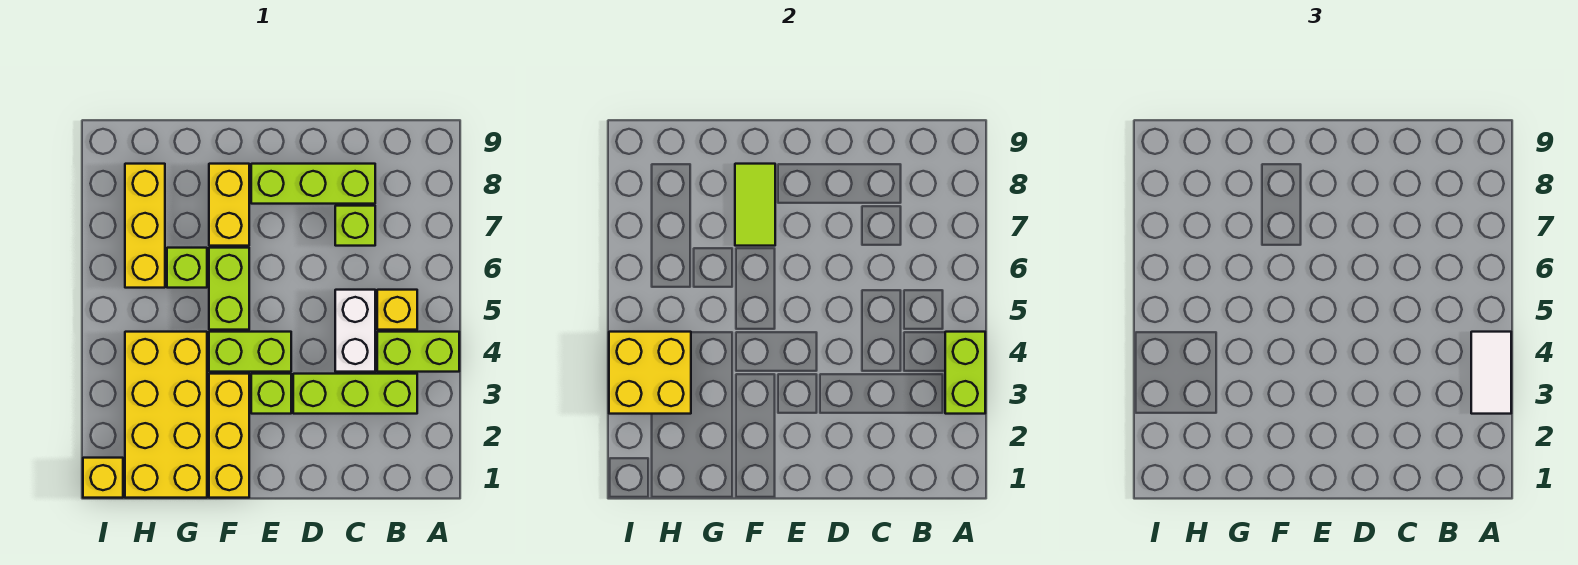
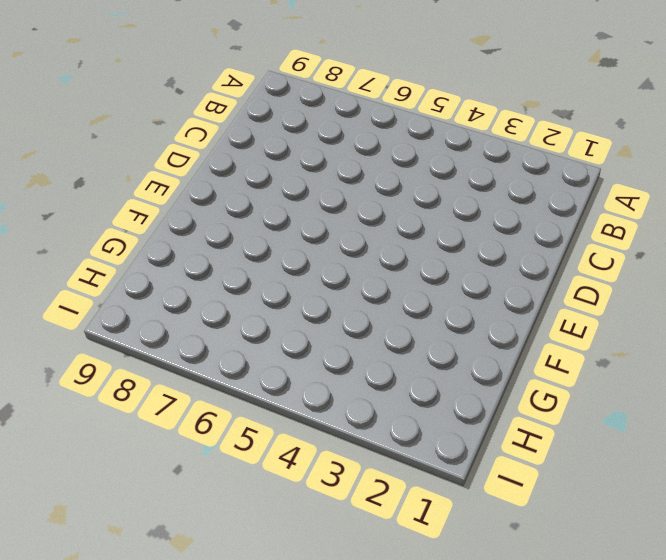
none -> lime brick A4:B4 level 1
none -> lime brick B3:D3 level 1
none -> yellow brick B5 level 1

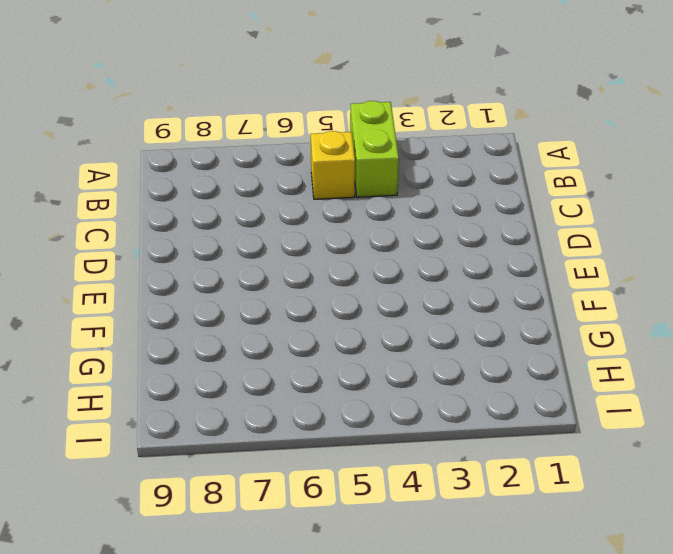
none -> lime brick B3:D3 level 1
none -> white brick C4:C5 level 1
none -> lime brick C7 level 1

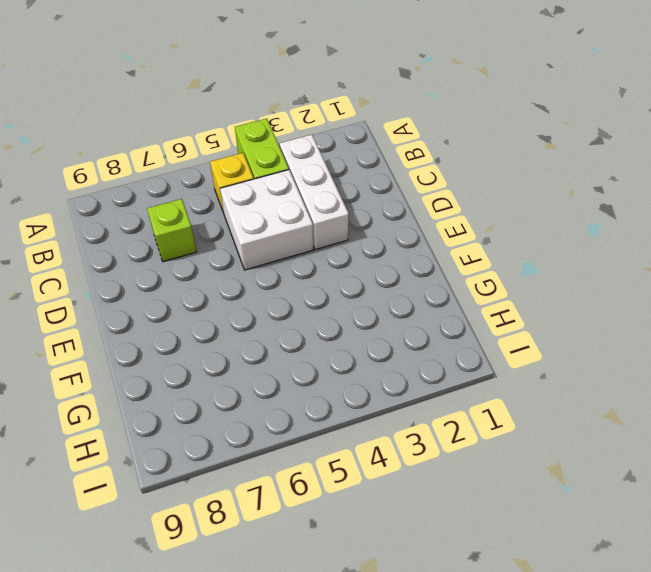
white brick B3:D3 level 1 -> lime brick B3:D3 level 1
white brick C4:D5 level 1 -> white brick C4:C5 level 1
none -> lime brick C8:E8 level 1
none -> lime brick E3 level 1
none -> lime brick E4:F4 level 1

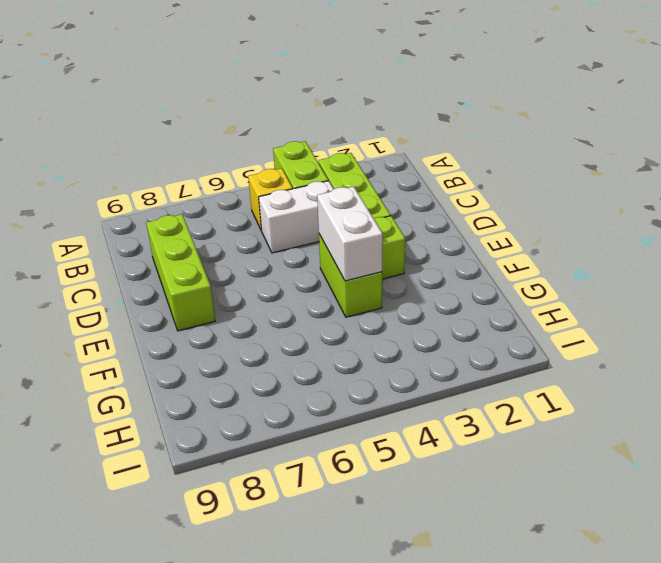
white brick E4:F4 level 2 -> none
none -> lime brick C7 level 1
none -> yellow brick F1:F3 level 1
none -> lime brick F5:F6 level 1

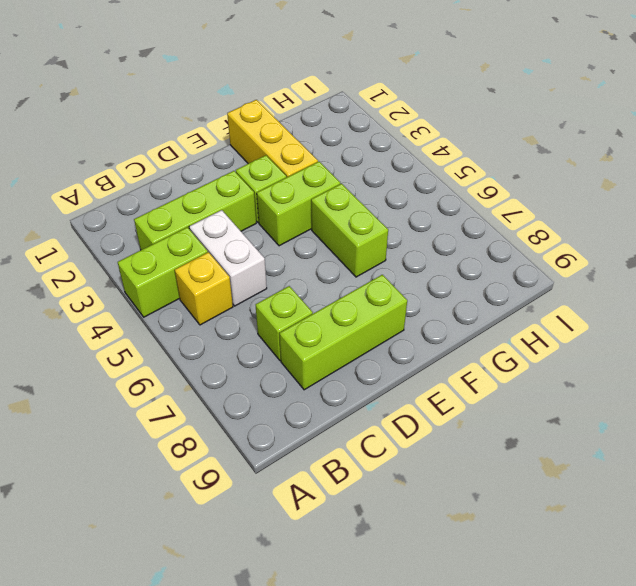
none -> yellow brick F7:F8 level 1
none -> yellow brick G1:H4 level 1
none -> lime brick G6 level 1

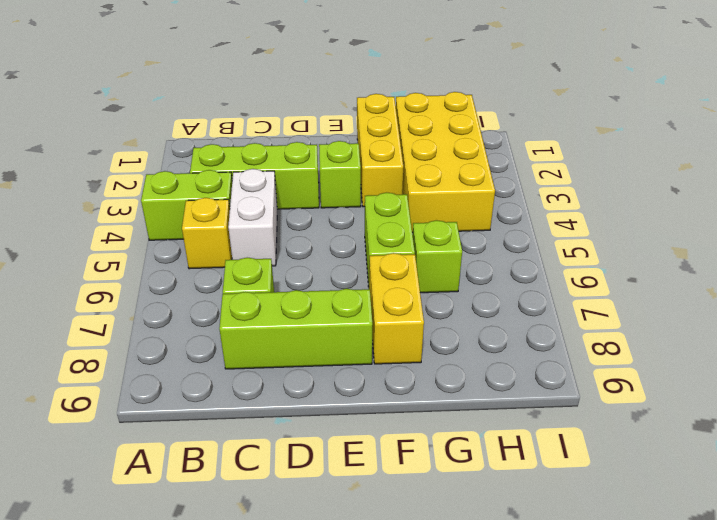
none -> lime brick E4:F4 level 1
none -> yellow brick H6:H8 level 1
none -> yellow brick I1 level 1

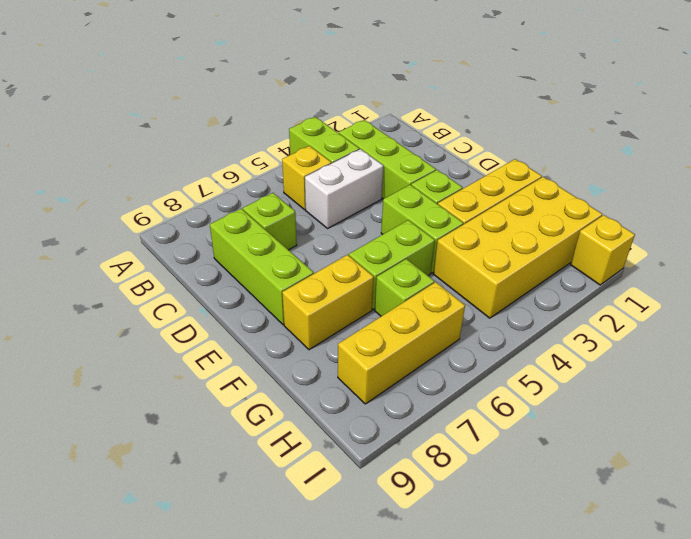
none -> lime brick A3:A4 level 2
none -> lime tile F7:F8 level 2
none -> yellow brick H3:I4 level 2

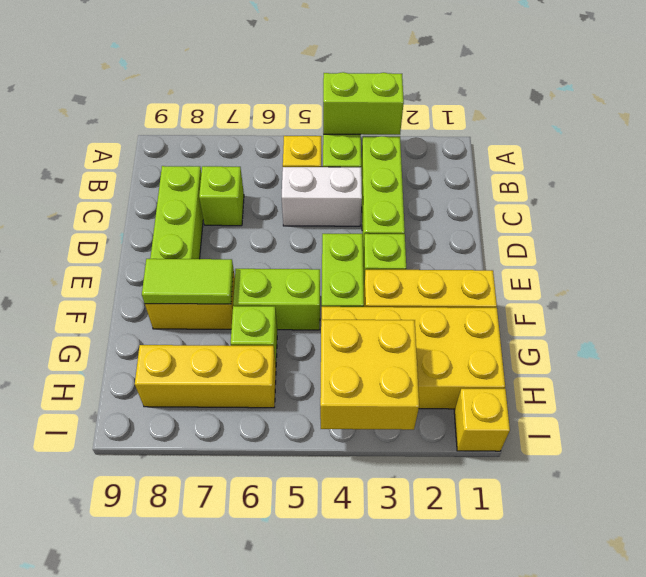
none -> white tile A3:A4 level 3

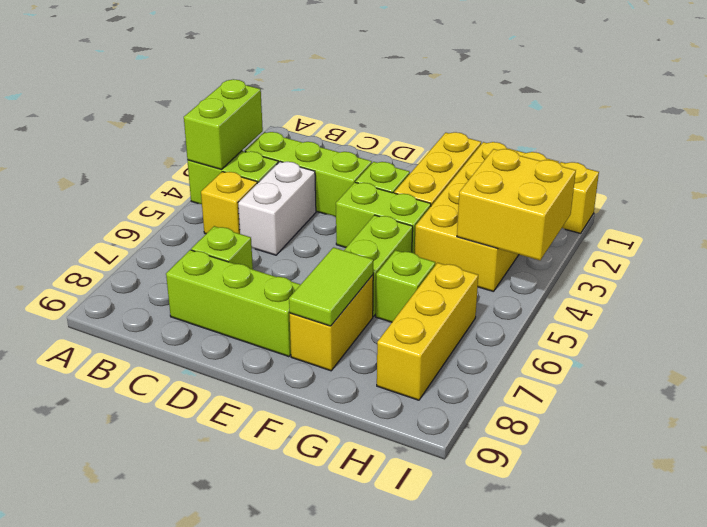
none -> white tile A3:A4 level 3

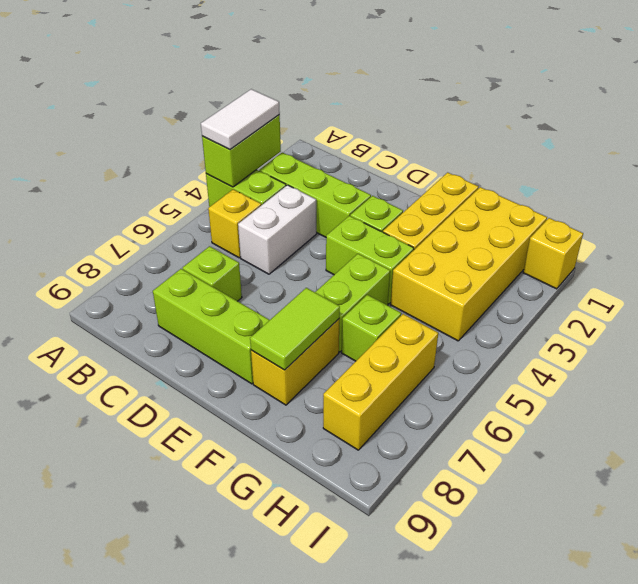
none -> yellow brick H3:I4 level 2

